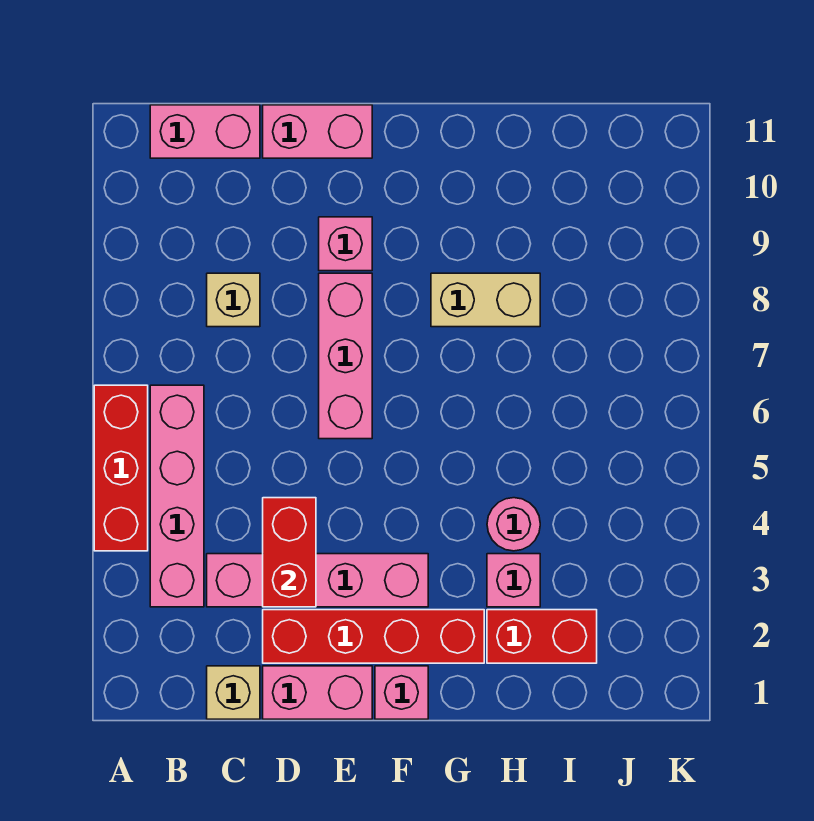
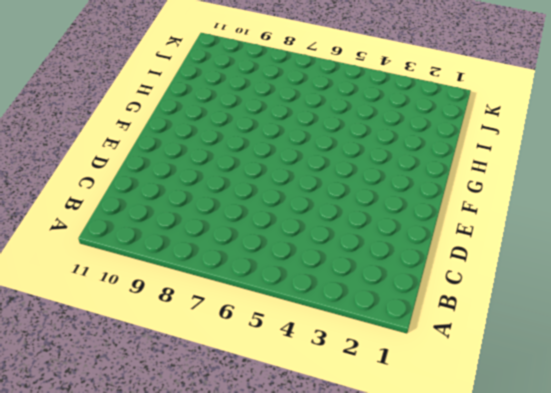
none -> red brick A4:A6 level 1
none -> pink brick B3:B6 level 1
none -> pink brick B11:C11 level 1

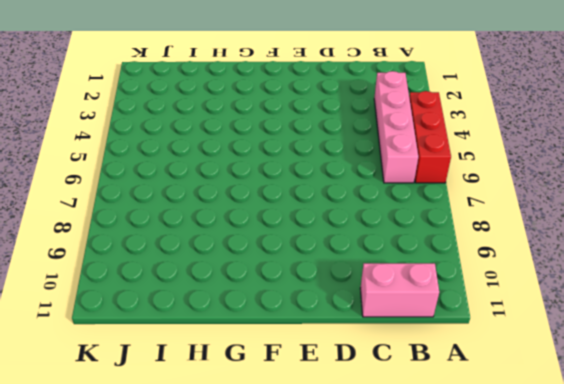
none -> tan brick C1 level 1
none -> pink brick C3:F3 level 1
none -> tan brick C8 level 1

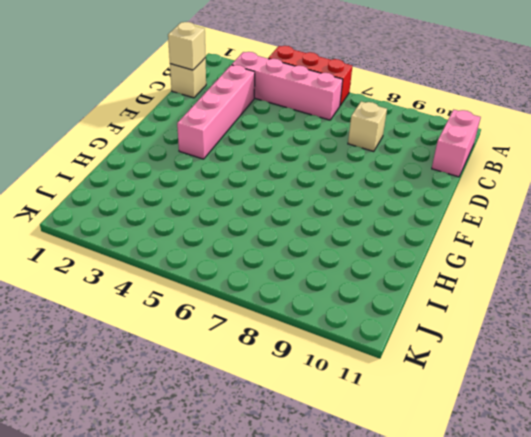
tan brick C1 level 2 -> none
none -> pink brick D1:E1 level 1
none -> red brick D2:G2 level 1
none -> pink brick D11:E11 level 1

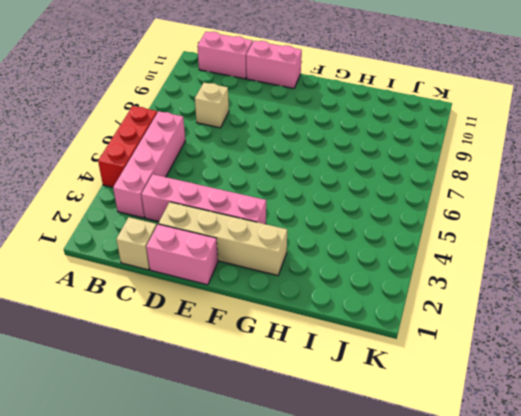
tan brick D2:G2 level 1 -> red brick D2:G2 level 1
none -> pink brick E6:E8 level 1
none -> pink brick E9 level 1
none -> pink brick F1 level 1

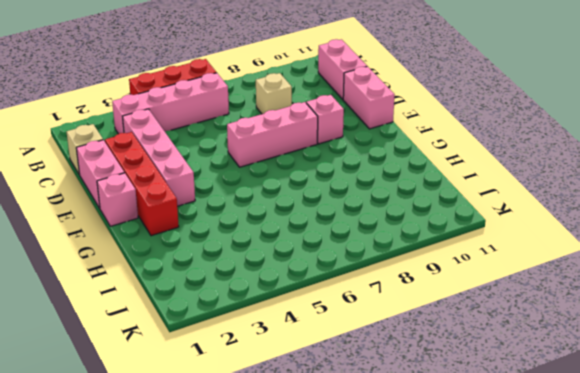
none -> tan brick G8:H8 level 1
none -> red brick H2:I2 level 1
none -> pink brick H3 level 1

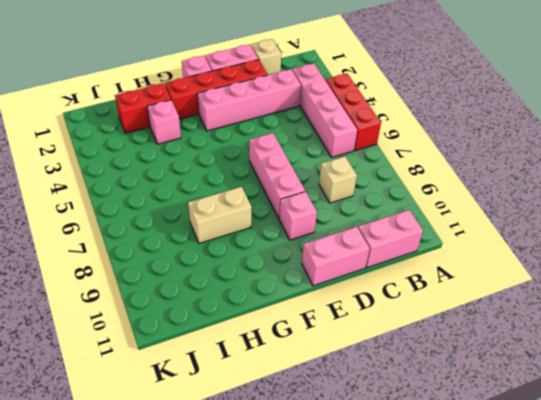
none -> pink round brick H4 level 1
none -> red brick D3:D4 level 2

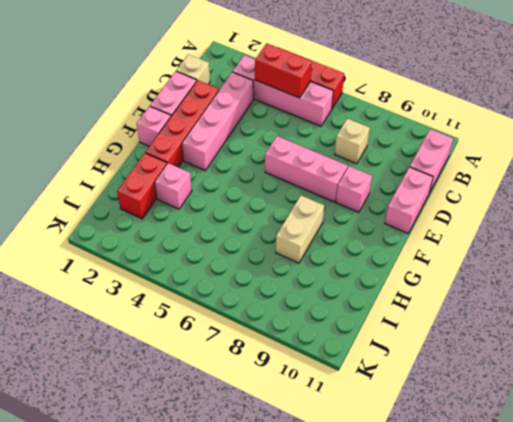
red brick B4:B5 level 2 -> red brick D3:D4 level 2
none -> pink round brick H4 level 1

